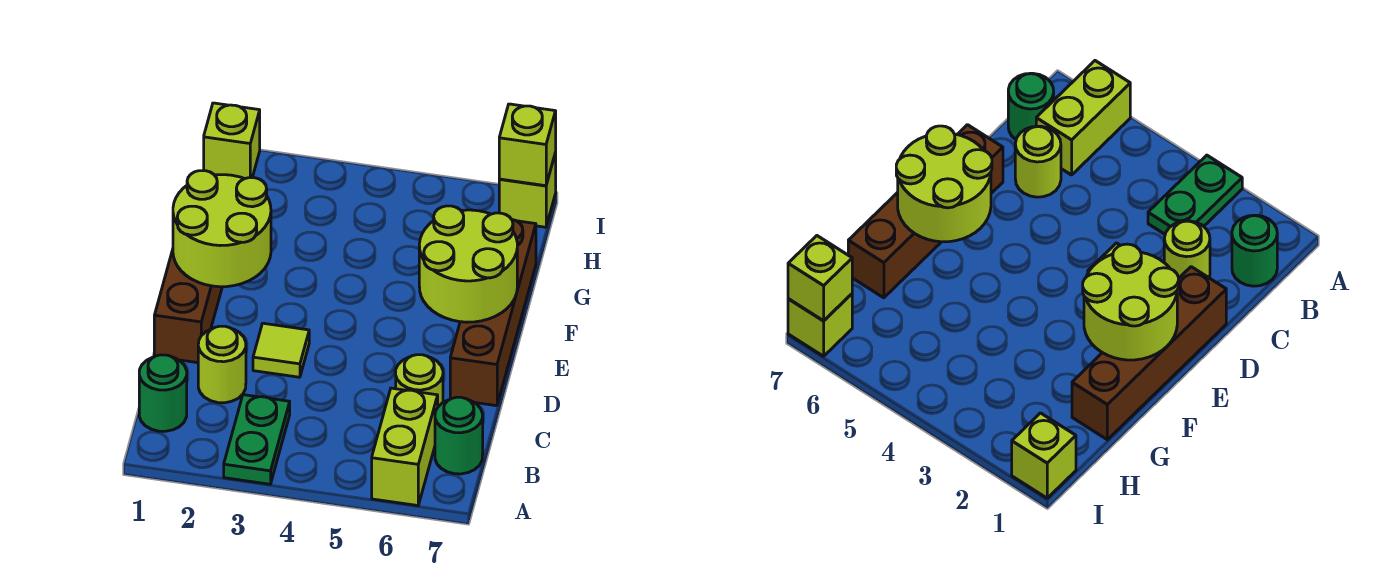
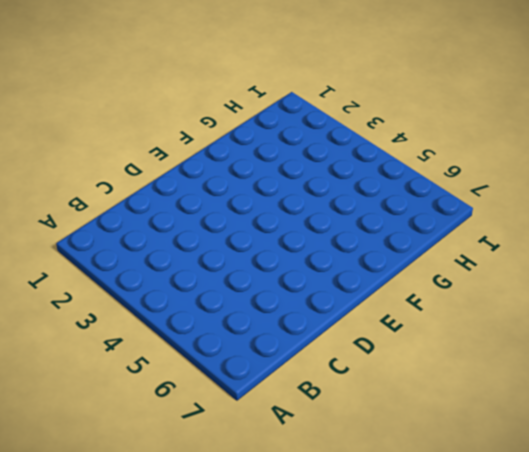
none -> green plate A3:B3 level 1
none -> lime brick A6:B6 level 1
none -> green round brick B1 level 1

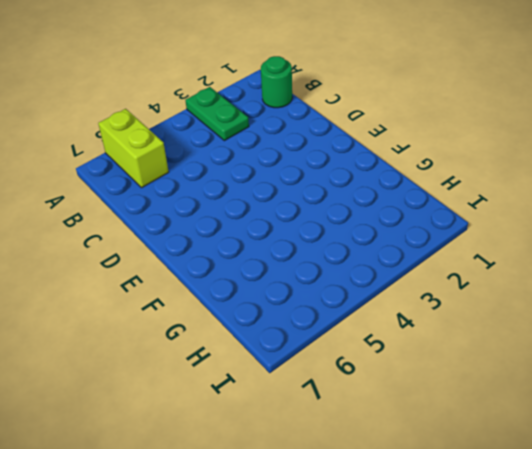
none -> green round brick B7 level 1
none -> lime round brick C2 level 1
none -> lime round brick C6 level 1

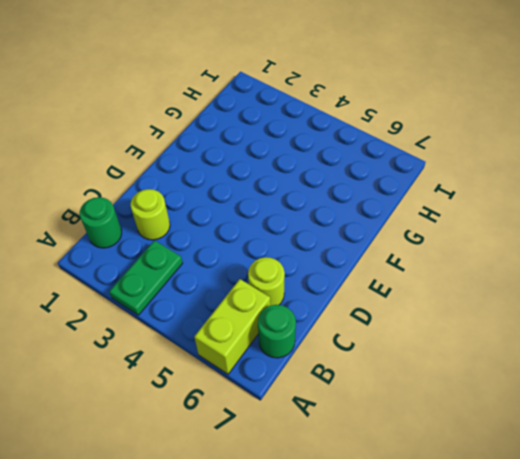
none -> brown brick D1:G1 level 1
none -> lime tile D3 level 1
none -> brown brick D7:G7 level 1

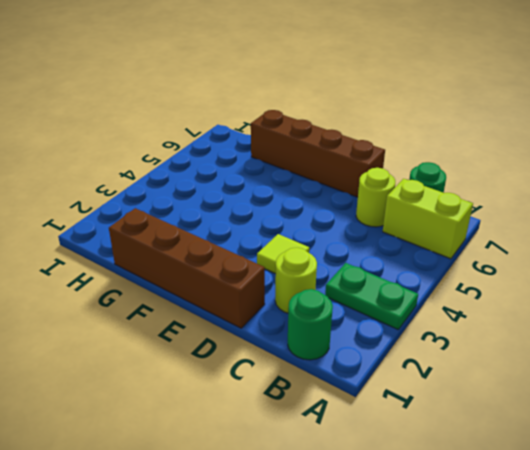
none -> lime brick I1 level 1
none -> lime brick I7 level 1
none -> lime round brick E1:F2 level 2

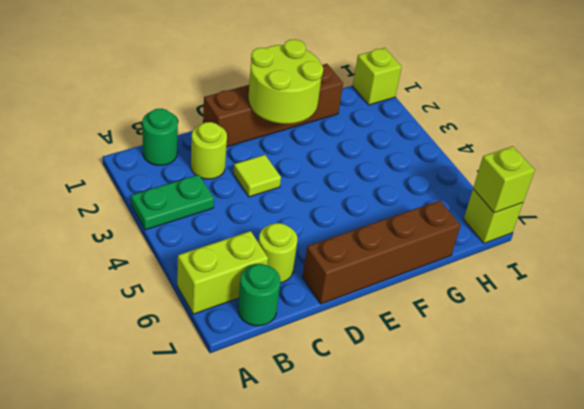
none -> lime round brick E6:F7 level 2

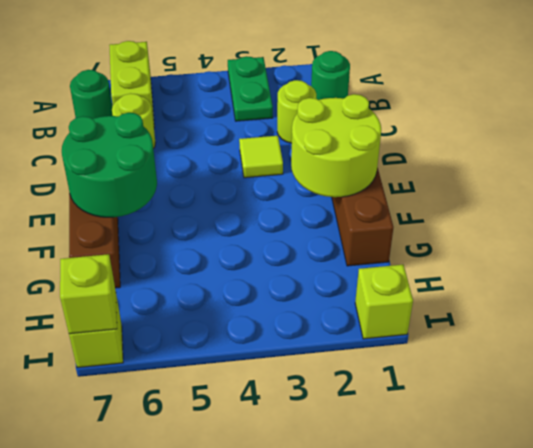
green round brick E6:F7 level 2 -> lime round brick E6:F7 level 2

